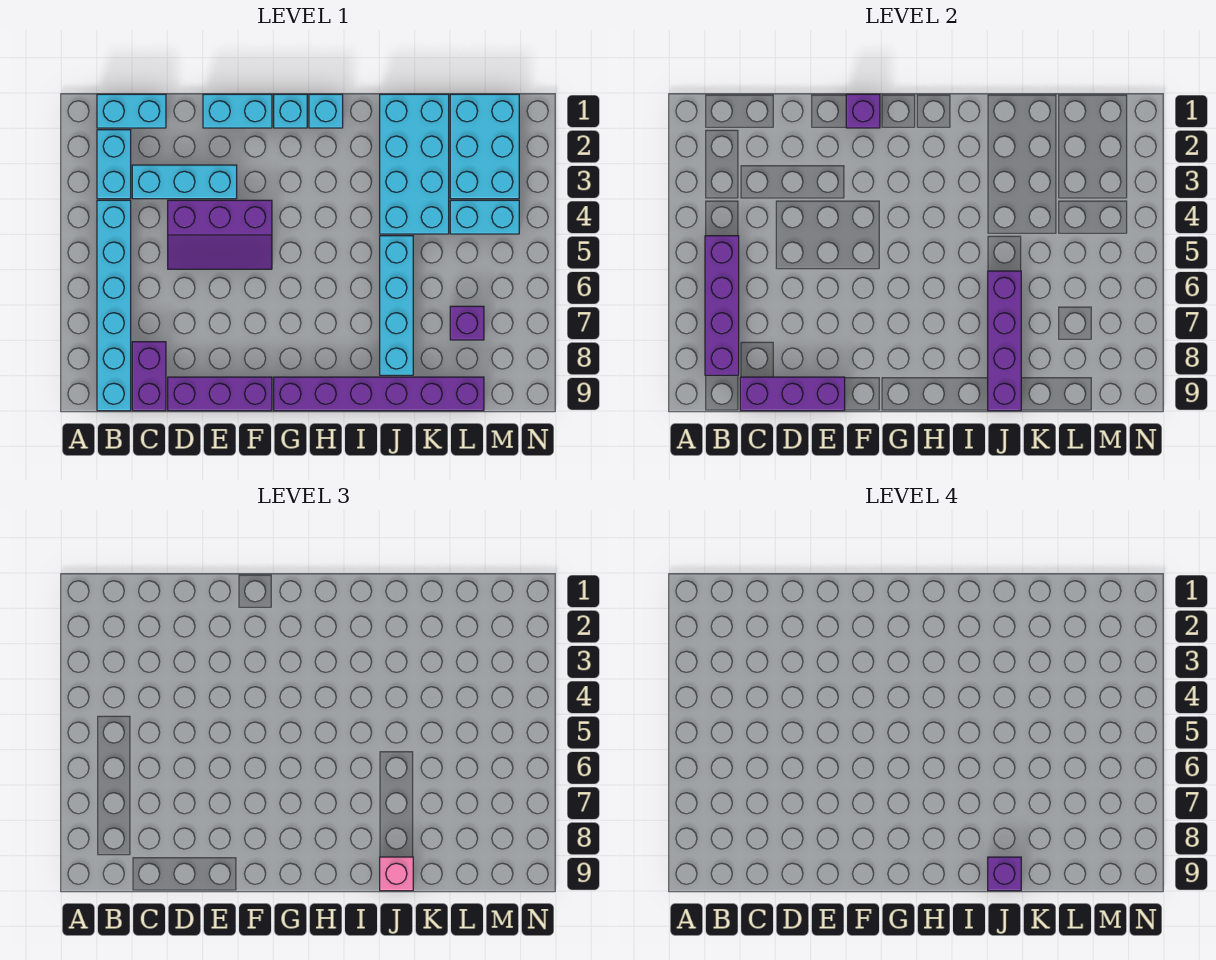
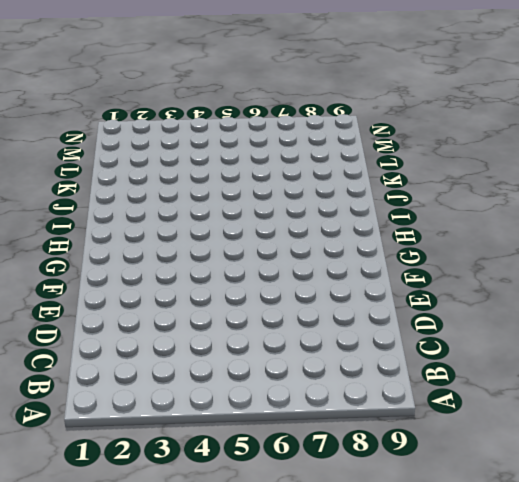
none -> cyan brick B1:C1 level 1
none -> cyan brick B2:B3 level 1
none -> cyan brick B4:B9 level 1

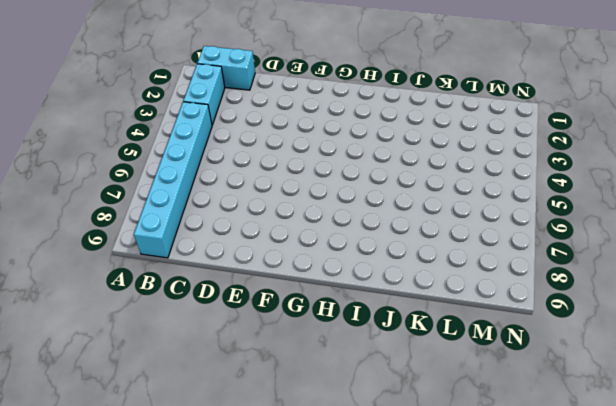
none -> cyan brick C3:E3 level 1
none -> purple brick C8:C9 level 1
none -> purple slope D4:F5 level 1 top 4

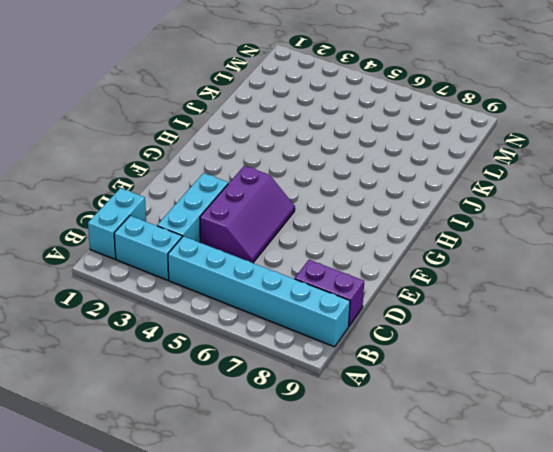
none -> purple brick D9:F9 level 1
none -> cyan brick E1:F1 level 1
none -> cyan brick G1 level 1

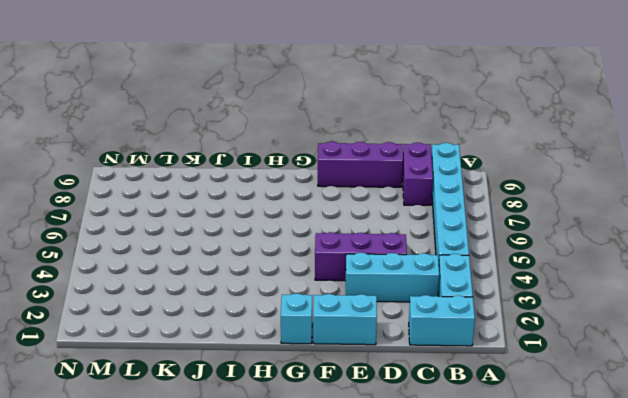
none -> purple brick G9:L9 level 1
none -> cyan brick H1 level 1
none -> cyan brick J1:K4 level 1

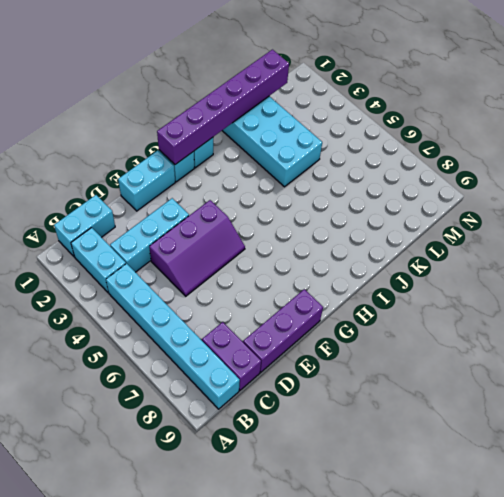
purple brick G1:L1 level 2 -> purple brick G9:L9 level 1
none -> cyan brick J5:J8 level 1
none -> cyan brick L1:M3 level 1
none -> cyan brick L4:M4 level 1

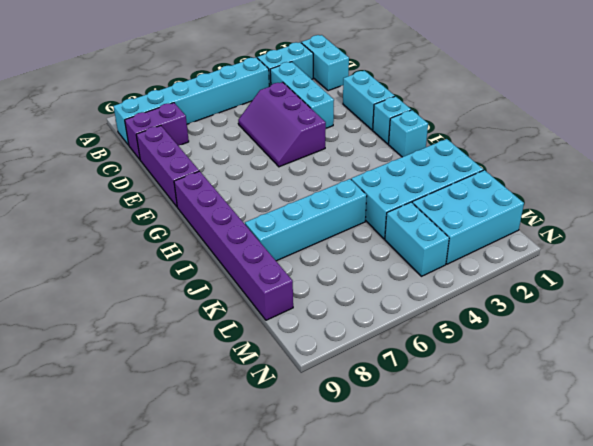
none -> purple brick L7 level 1
none -> purple brick B5:B8 level 2
none -> purple brick C9:E9 level 2

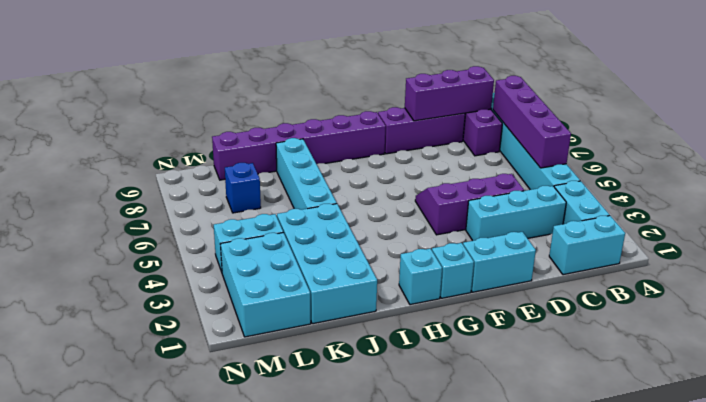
blue brick L7 level 1 -> purple brick L7 level 1
none -> purple brick F1 level 2
none -> purple brick J6:J9 level 2
none -> pink brick J9 level 3

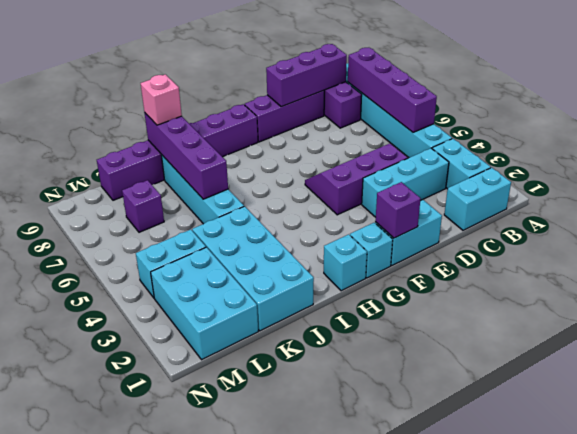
none -> purple brick J9 level 4

